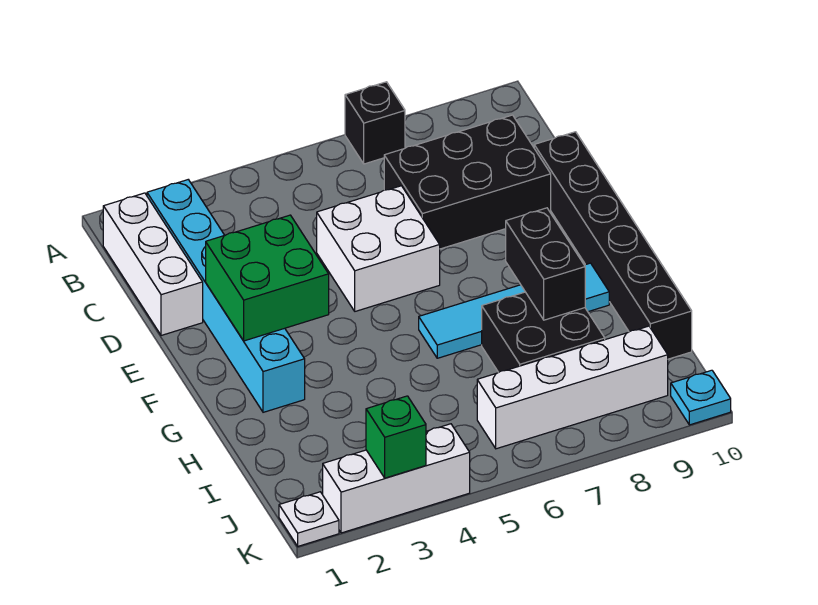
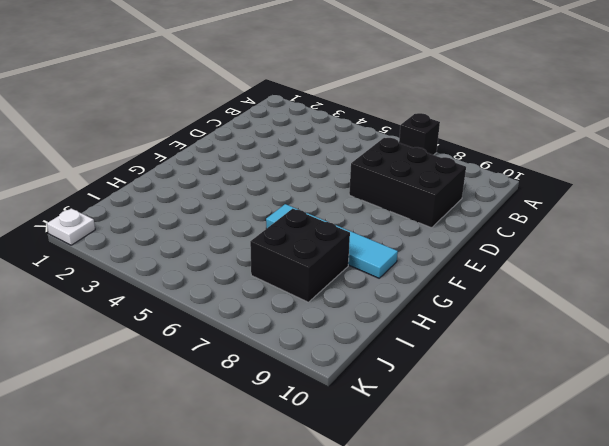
none -> white brick B1:D1 level 1
none -> cyan brick B2:G2 level 1
none -> white brick D5:E6 level 1

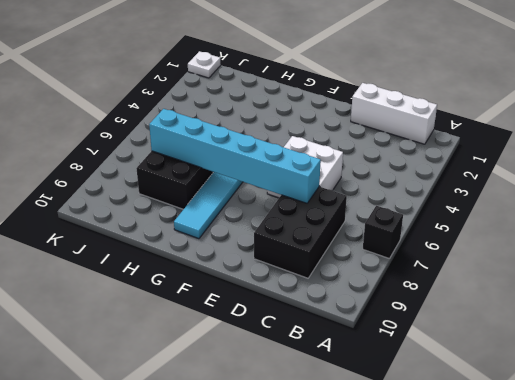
cyan brick D7:I7 level 2 -> cyan brick B2:G2 level 1
none -> black brick D10:I10 level 1
none -> white brick J6:J9 level 1
none -> white brick K2:K4 level 1

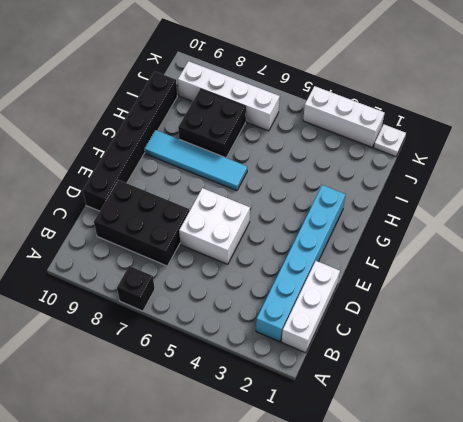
none -> cyan plate K10 level 1
none -> green brick E2:F3 level 2
none -> black brick G8:H8 level 2

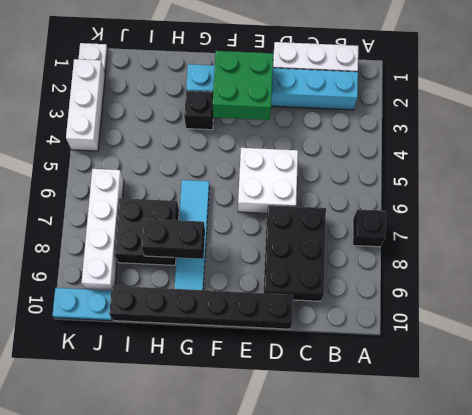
black brick G3 level 1 -> none
cyan plate J10:K10 level 1 -> cyan plate K10 level 1
none -> green brick K3 level 2

